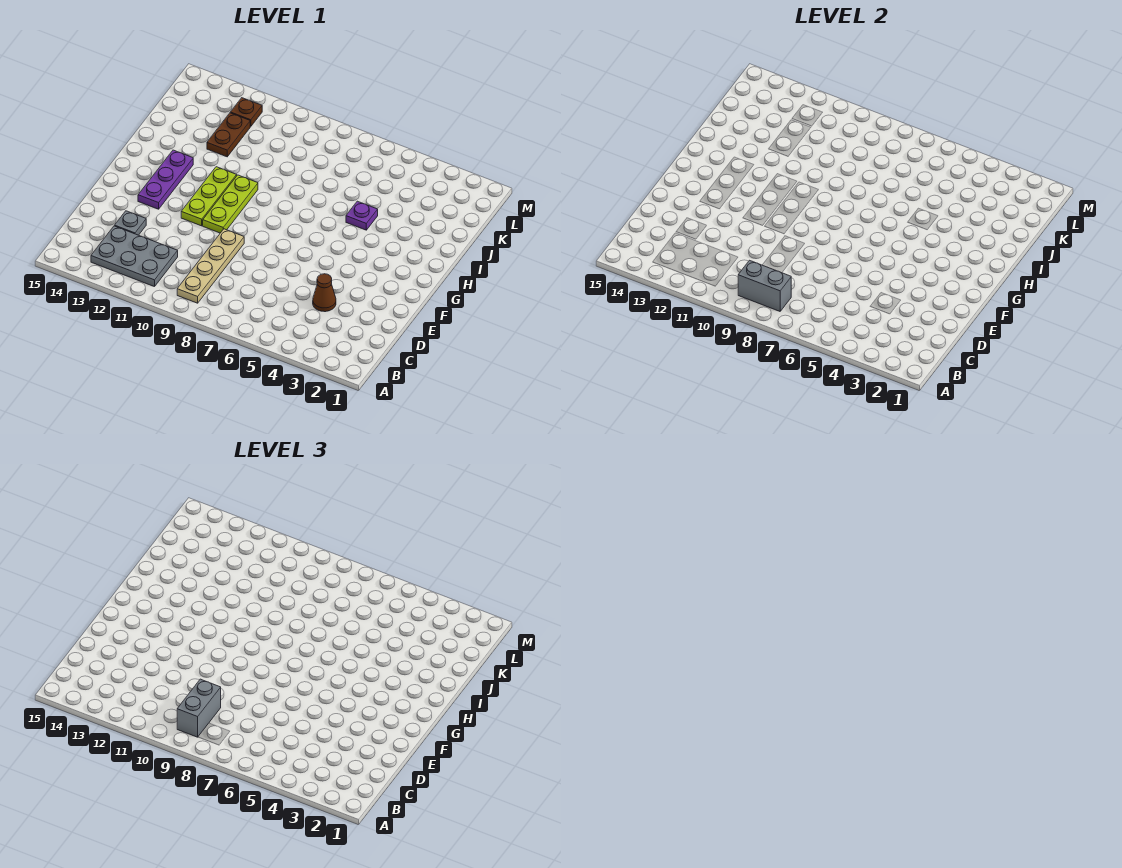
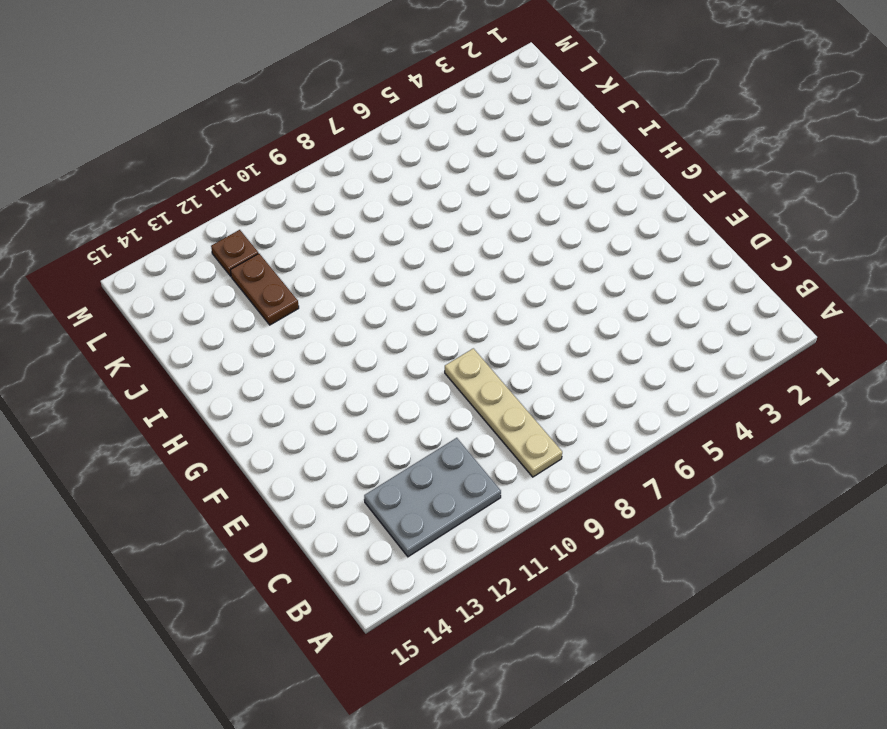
none -> brown cone D4 level 1
none -> grey plate D13 level 1
none -> lime plate F10:H10 level 1

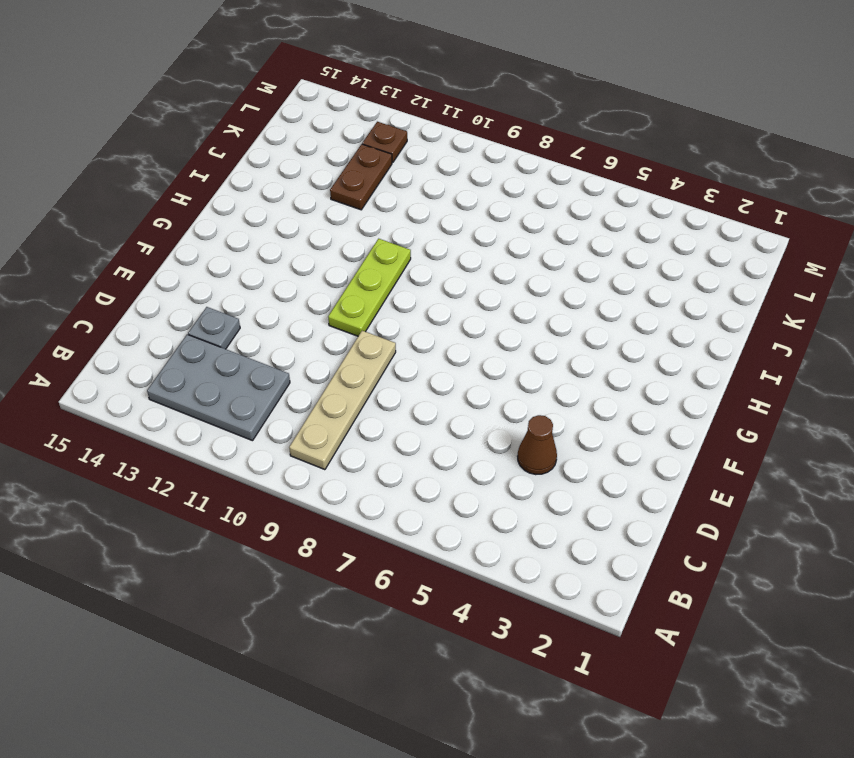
none -> lime plate F11:H11 level 1
none -> purple plate F13:H13 level 1
none -> purple plate I5 level 1

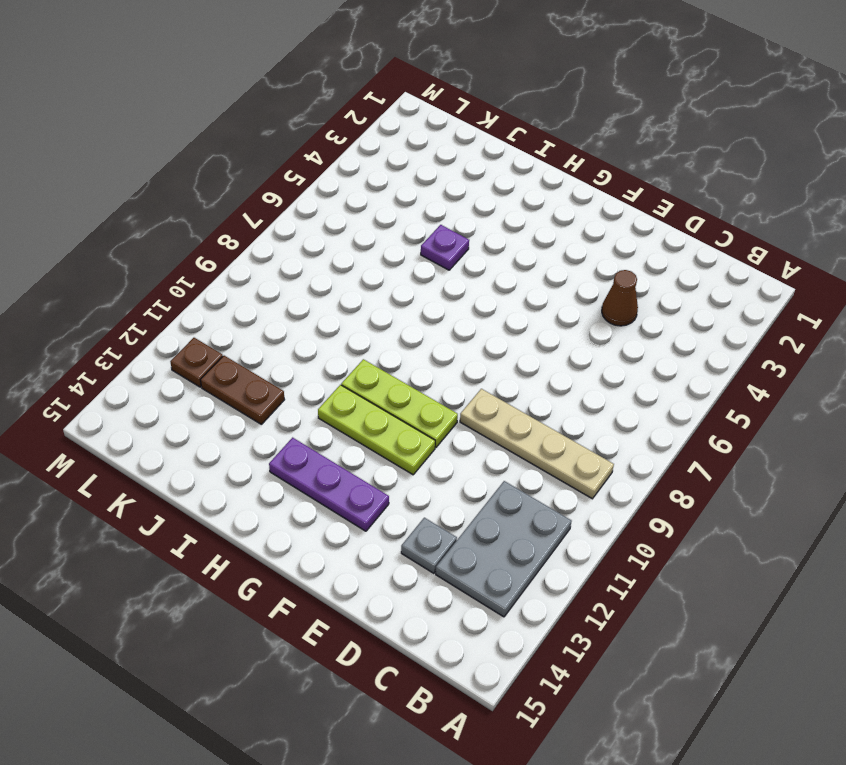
none -> grey brick B8:B9 level 2
none -> grey brick B9:C9 level 3

